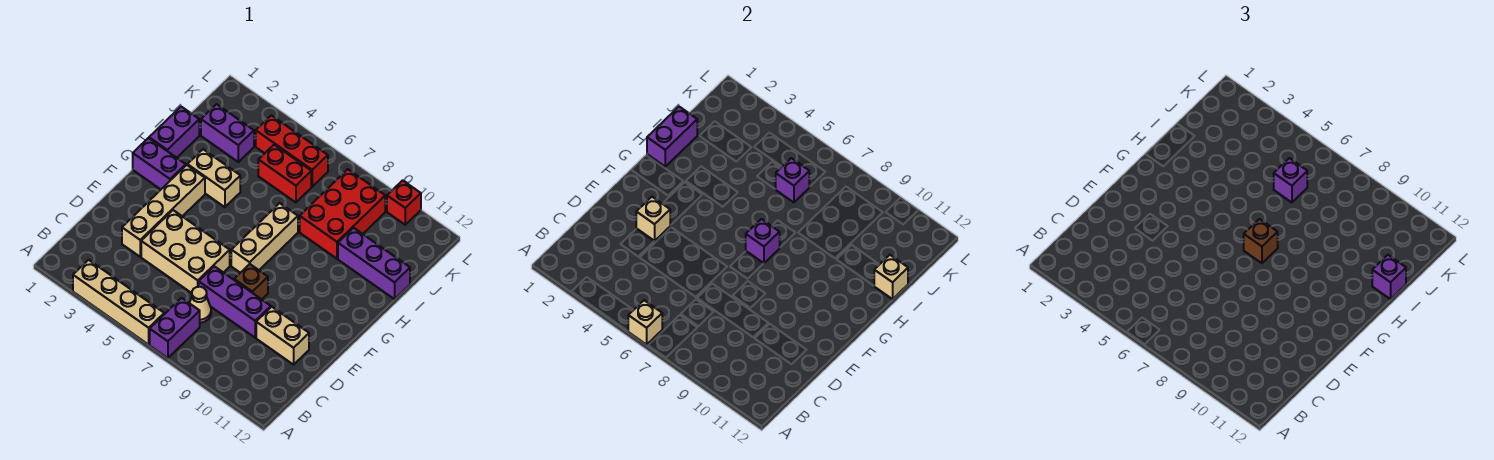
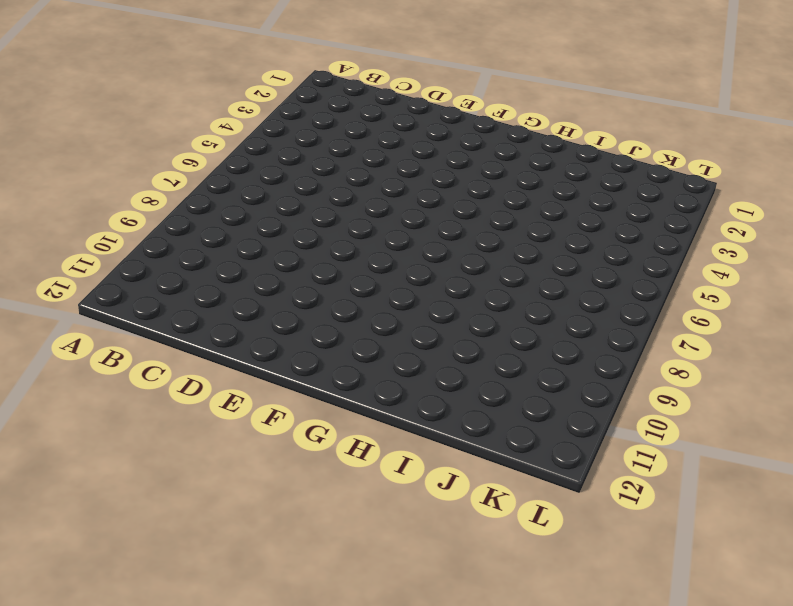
none -> tan brick A3:A6 level 1
none -> purple brick A7:B7 level 1
none -> tan cone C7 level 1

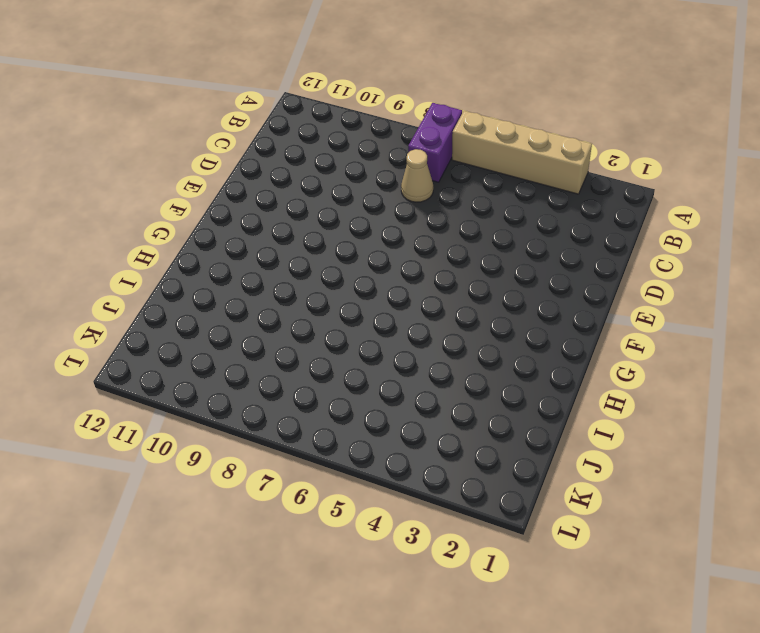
none -> tan brick D3:G3 level 1
none -> tan brick D4:E6 level 1
none -> purple brick D7:D9 level 1

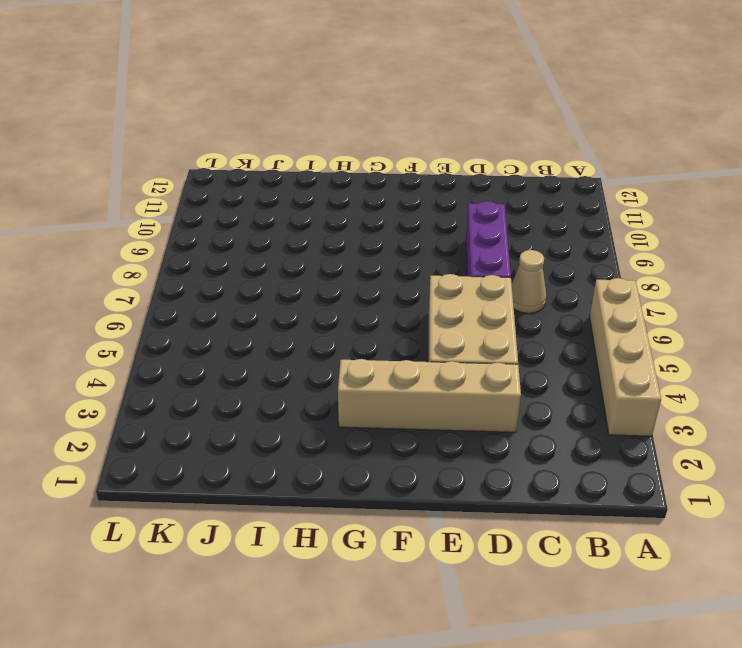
none -> purple brick A7:B7 level 1
none -> tan brick D10:D11 level 1
none -> brown brick E8 level 1

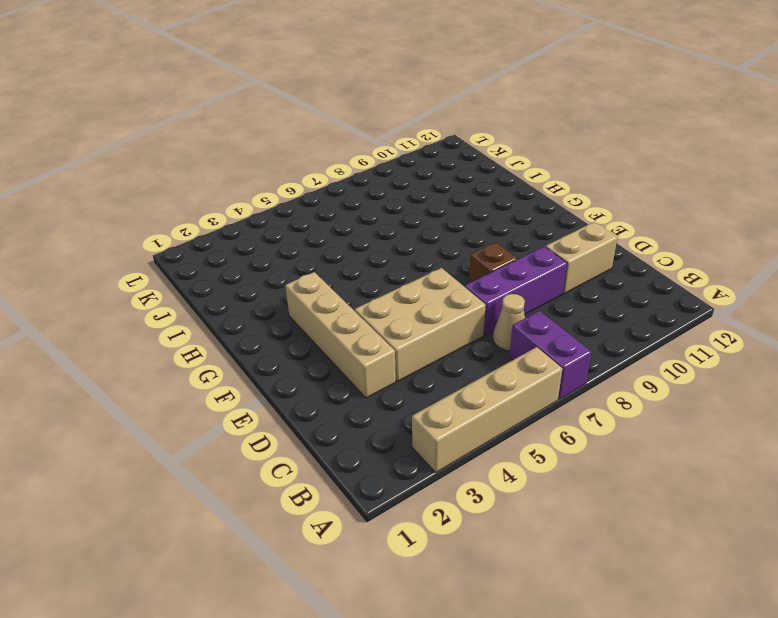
none -> tan brick F7:H7 level 1
none -> purple brick G1:G2 level 1
none -> purple brick H1:I1 level 1

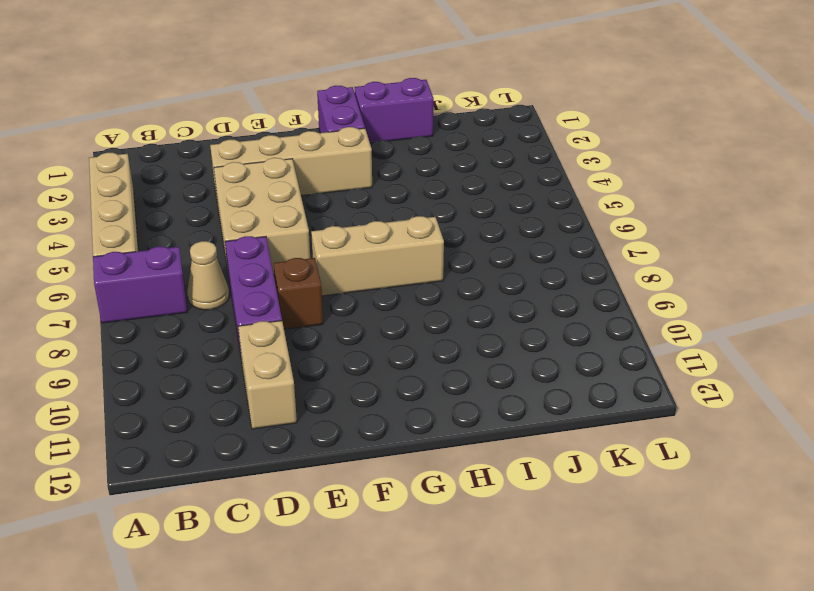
none -> tan brick H3:H4 level 1
none -> red brick I8:K9 level 1
none -> purple brick I10:I12 level 1

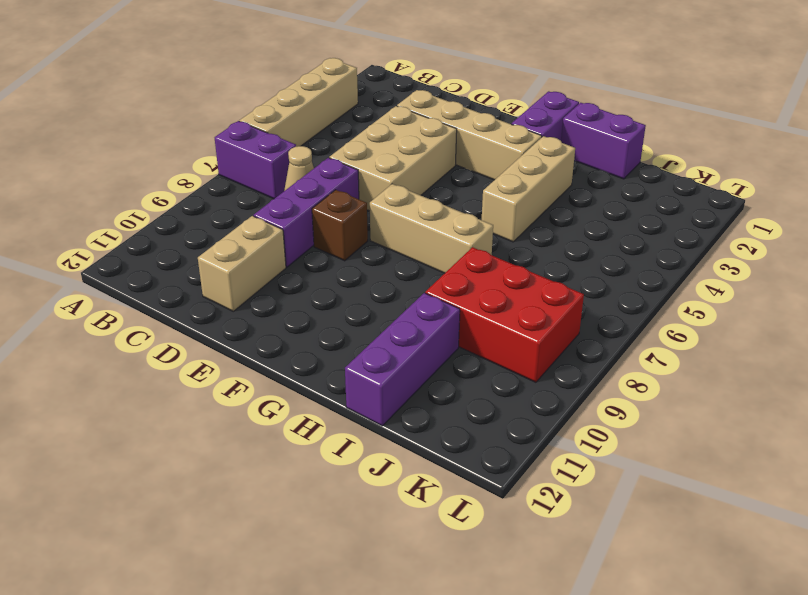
tan brick H3:H5 level 1 -> tan brick H3:H4 level 1
none -> purple brick J2:J3 level 1
none -> red brick J5:J6 level 1
none -> red brick K4:K6 level 1

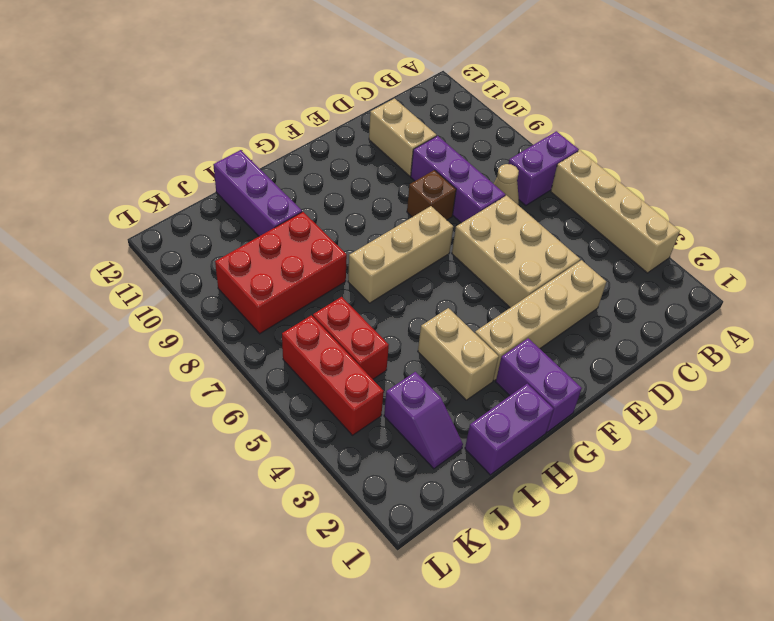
purple slope J2:J3 level 1 top 3 -> purple brick J2:J3 level 1
none -> red brick L10 level 1
none -> tan brick A6 level 2
none -> tan brick E3 level 2

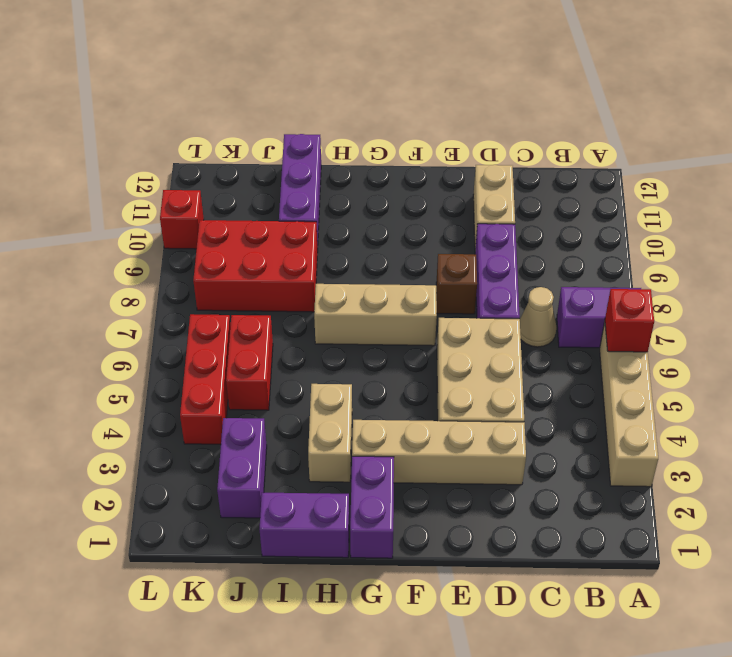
red brick A6 level 2 -> tan brick A6 level 2
none -> tan brick E3 level 2
none -> purple brick G7 level 2
none -> purple brick H1:I1 level 2

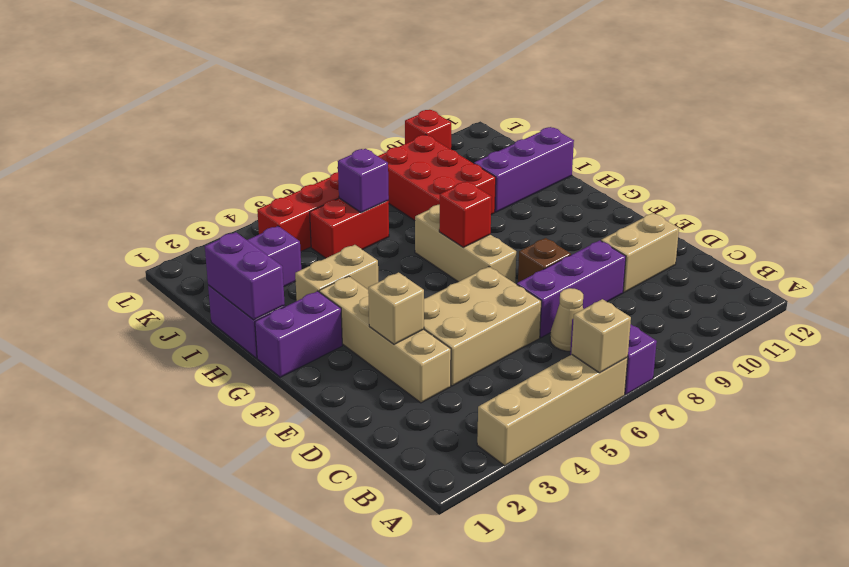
red brick G7 level 2 -> purple brick G7 level 2
none -> tan brick I12 level 2
none -> brown brick G7 level 3
none -> purple brick I12 level 3

